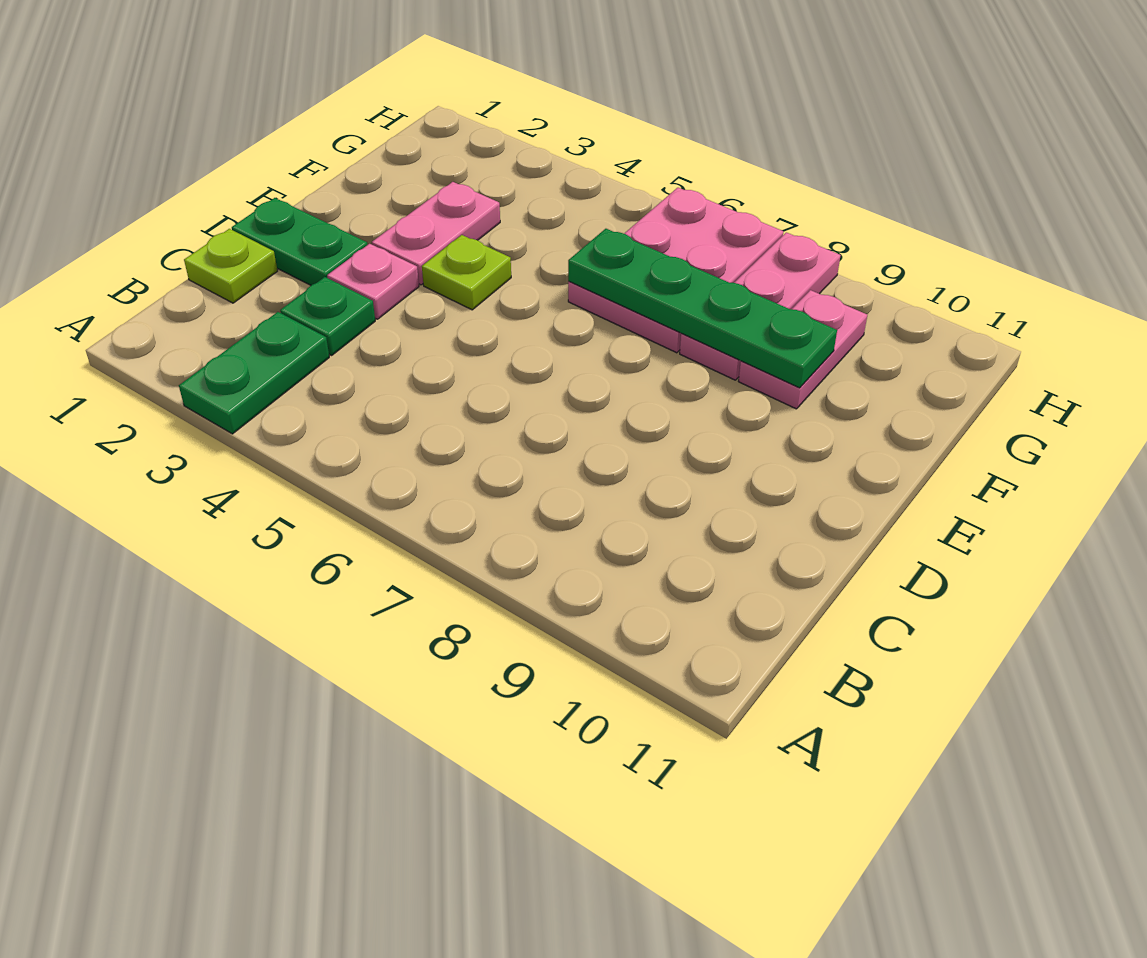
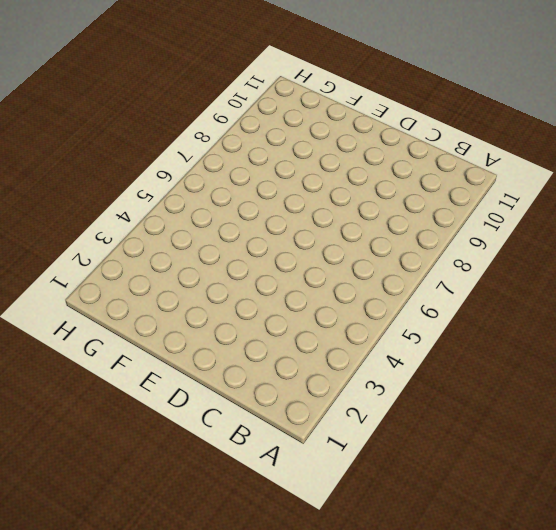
none -> green plate A3:B3 level 1
none -> lime plate C1 level 1

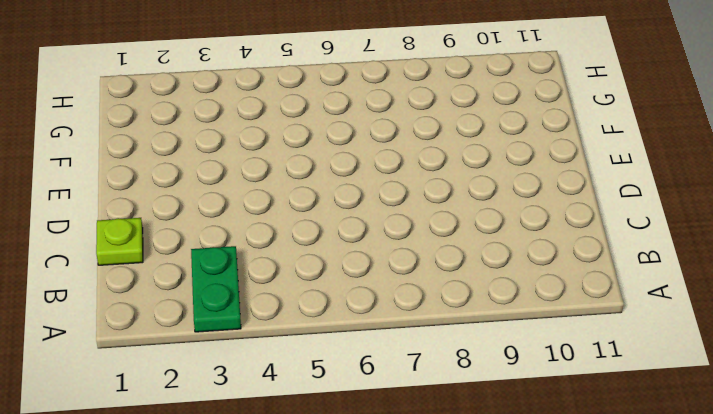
none -> green plate C3 level 1
none -> green plate D1:D2 level 1

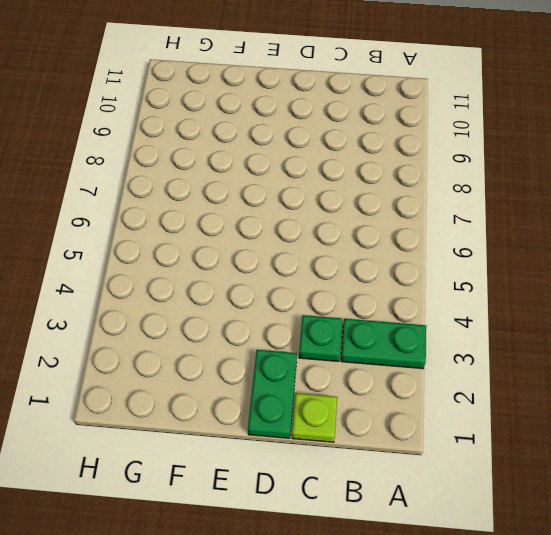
none -> pink plate D3 level 1
none -> pink plate E3:F3 level 1

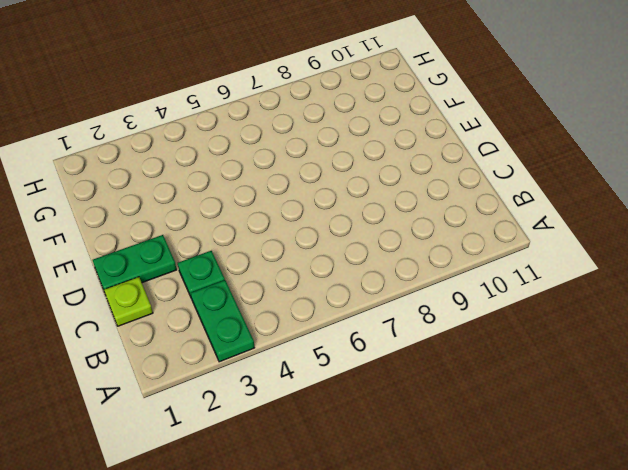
none -> pink plate D3 level 1
none -> pink plate E3:F3 level 1

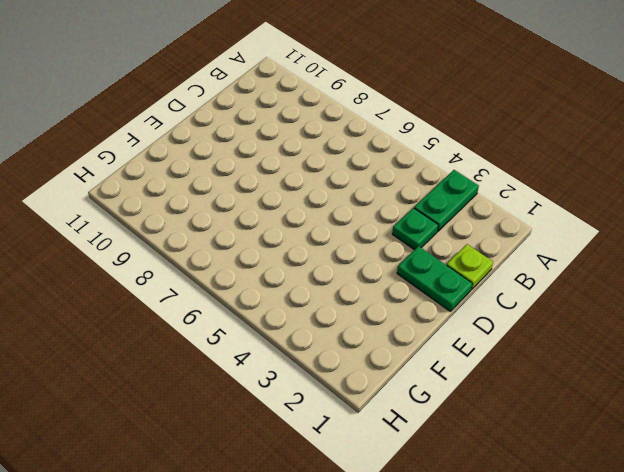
none -> pink plate D3 level 1
none -> pink plate E3:F3 level 1

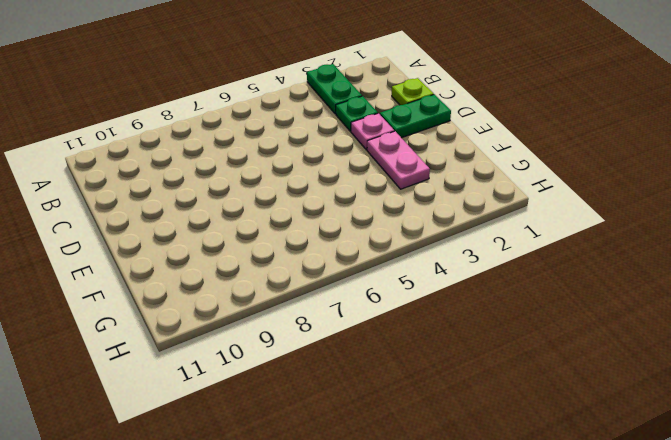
none -> lime plate E4 level 1
none -> pink plate F6:H7 level 1

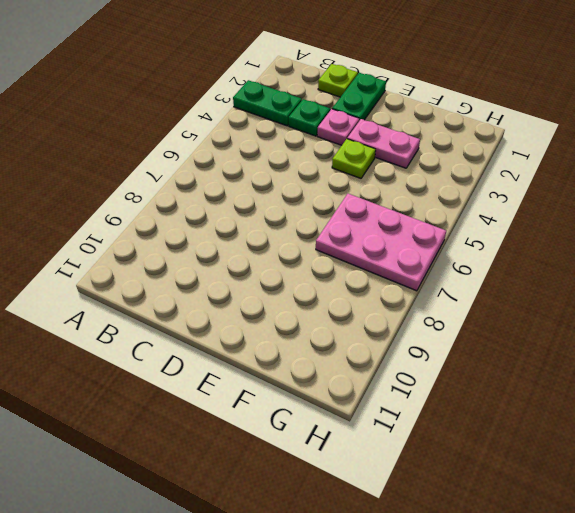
none -> pink plate F8:H8 level 1
none -> pink plate F9:G9 level 1

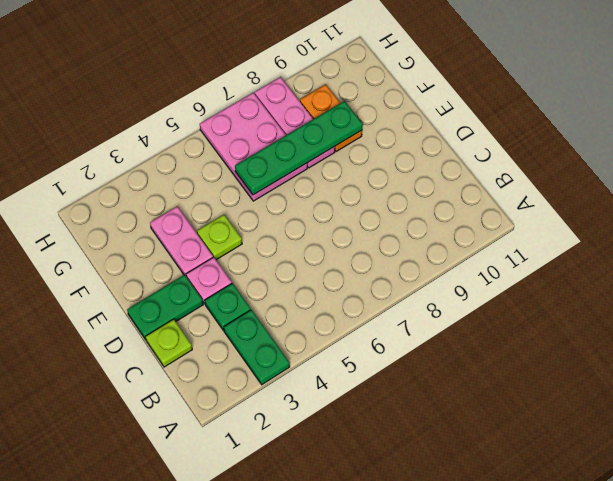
orange plate F9:G9 level 1 -> pink plate F9:G9 level 1

